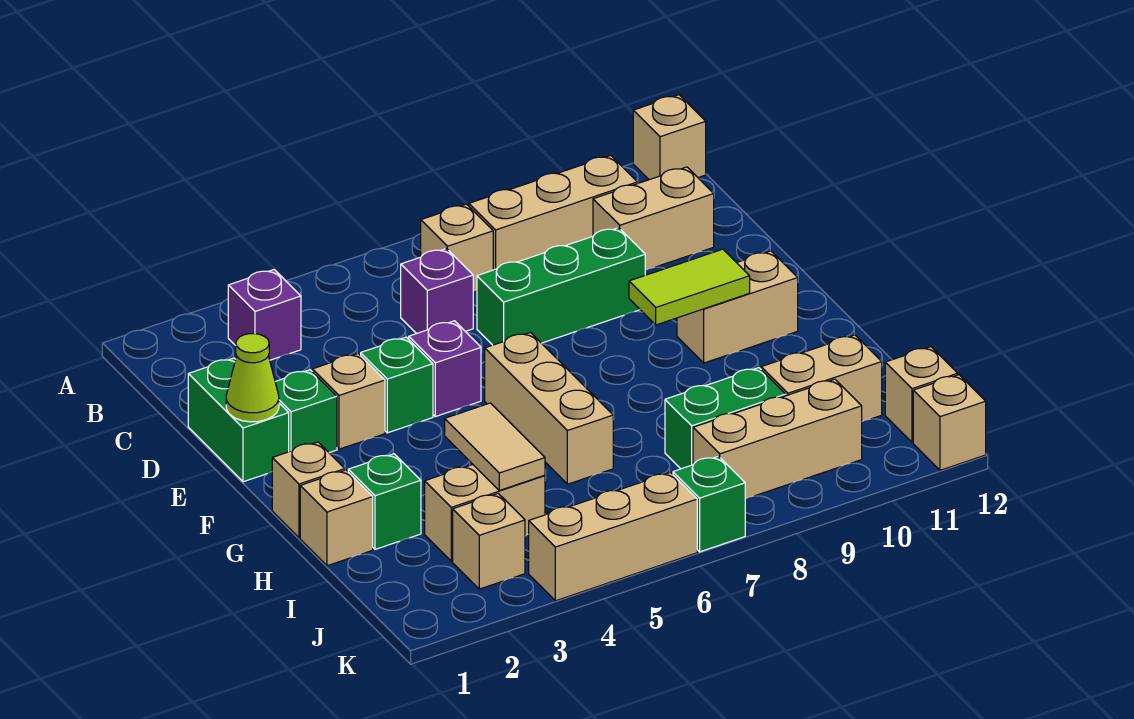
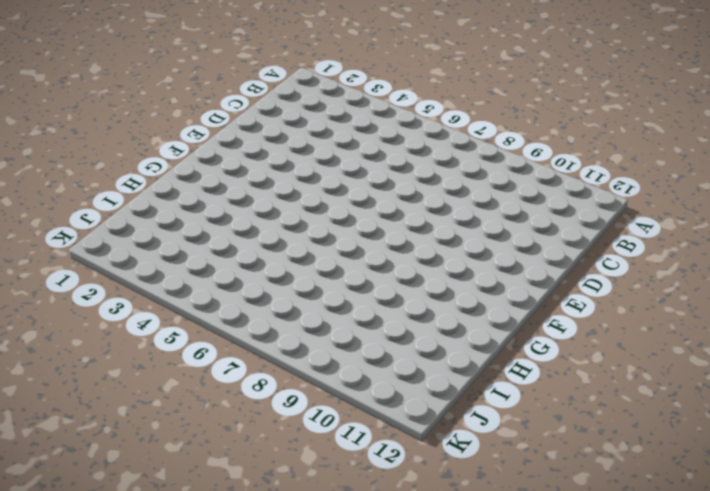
none -> tan brick A12 level 1
none -> purple brick B3 level 1
none -> tan brick B7 level 1

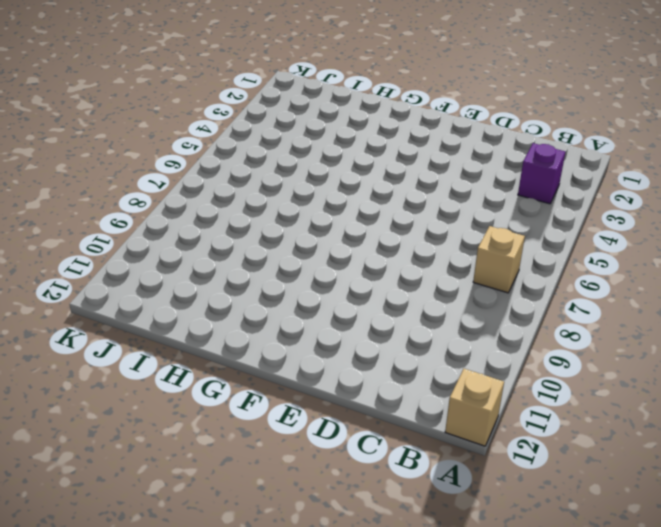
none -> tan brick B8:B10 level 1
none -> purple brick C6 level 1
none -> tan brick C10:C11 level 1

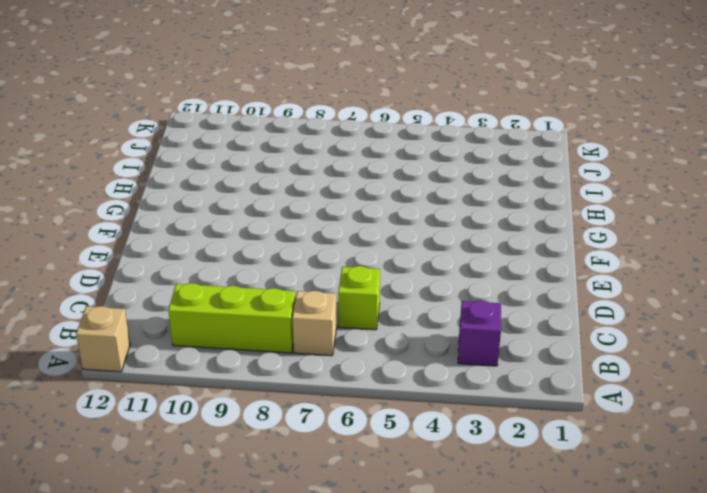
lime brick B8:B10 level 1 -> tan brick B8:B10 level 1
lime brick C6 level 1 -> purple brick C6 level 1
none -> tan brick C10:C11 level 1
none -> green brick D1:E1 level 1
none -> green brick D7:D9 level 1

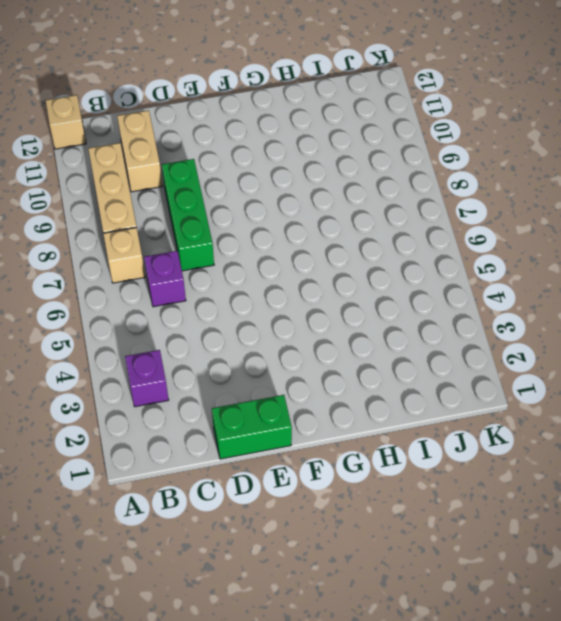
none -> green brick E2 level 1
none -> tan brick E3 level 1
none -> green brick E4 level 1

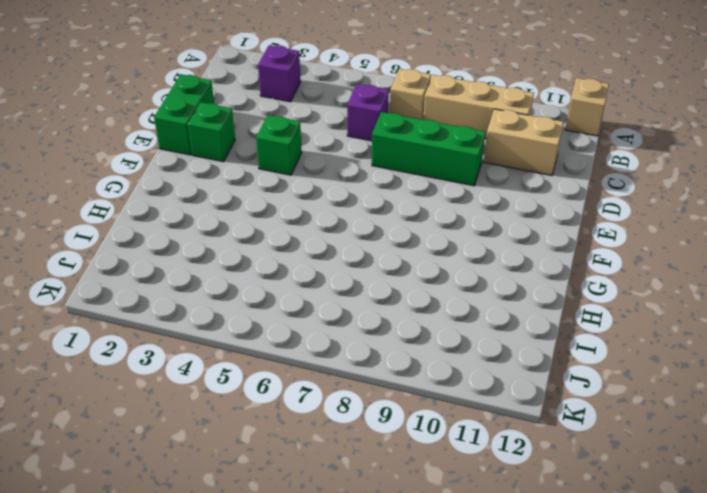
none -> tan brick E3 level 1
none -> purple brick E5 level 1
none -> tan brick F6:H6 level 1

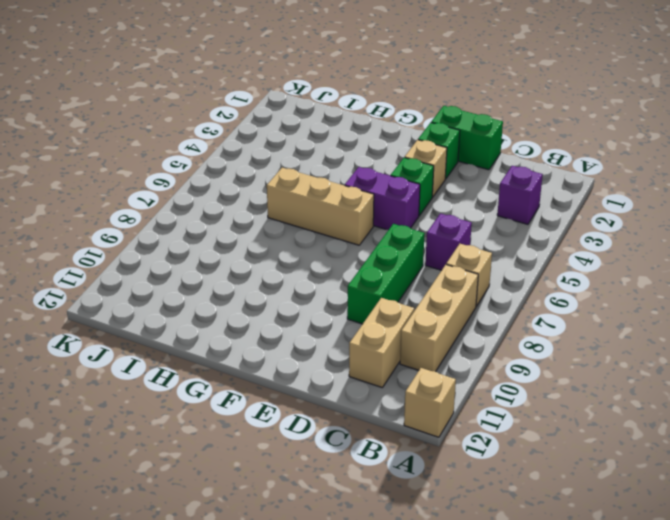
purple brick E5:F5 level 1 -> purple brick E5 level 1
none -> tan brick F10:F11 level 1
none -> tan brick G1 level 1
none -> tan brick H1 level 1

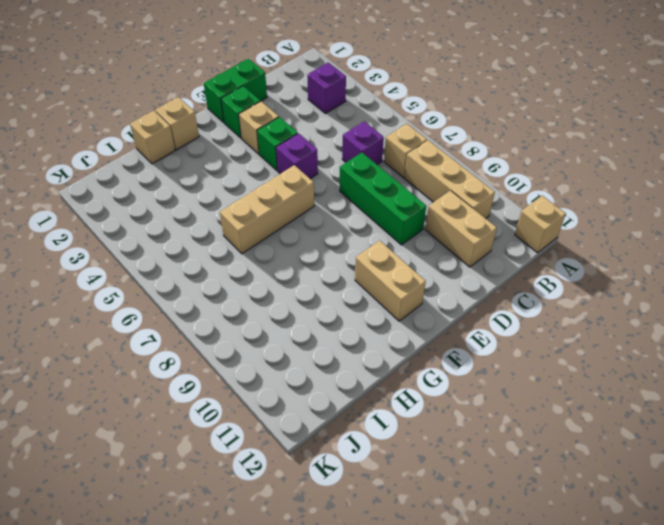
none -> green brick H2 level 1
none -> tan brick I3:I4 level 1
none -> green brick I8:I9 level 1

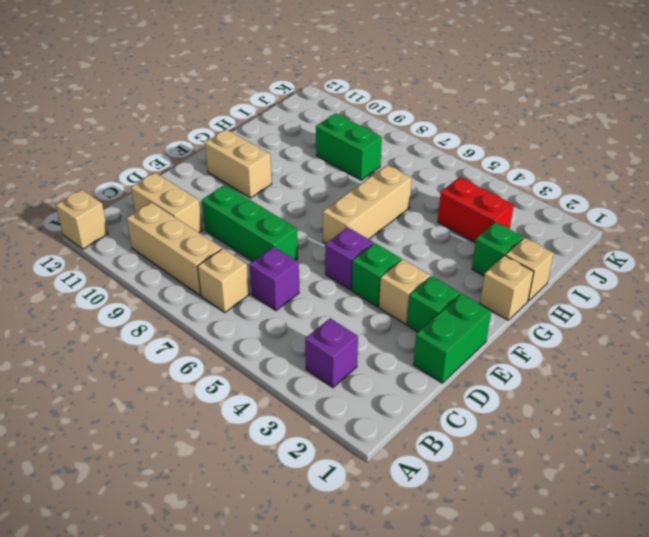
red brick I3:I4 level 1 -> tan brick I3:I4 level 1
none -> tan brick I10:I11 level 1
none -> tan brick J3 level 1
none -> tan brick J8:J10 level 1

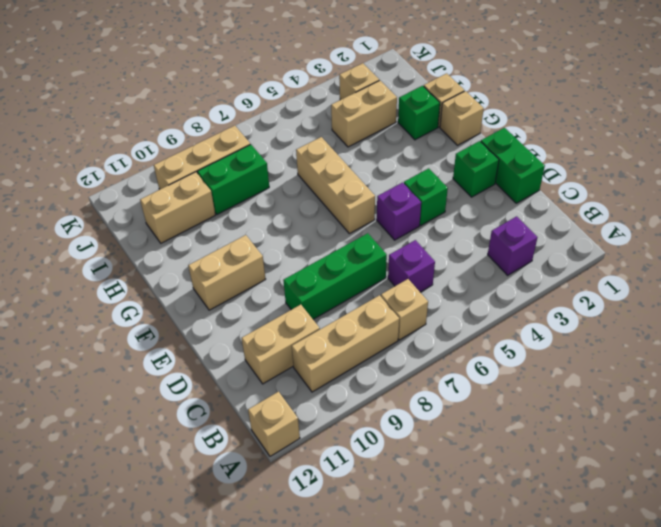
none -> tan brick E3 level 1
none -> tan brick J12 level 1
none -> tan brick K4:K6 level 1

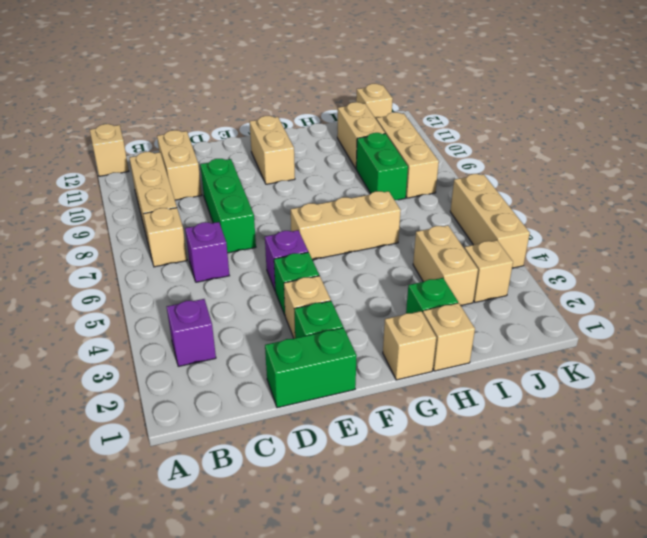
none -> green brick K7 level 1
none -> tan brick K12 level 1
none -> lime cone E1 level 2

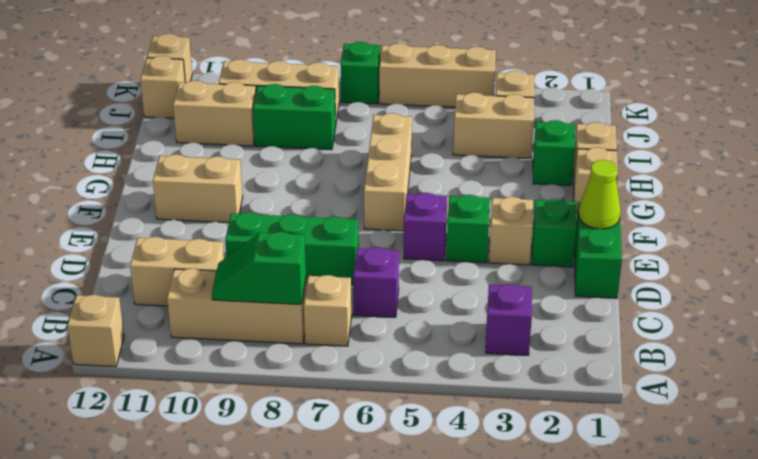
green slope B8:B9 level 2 top 8 -> none
none -> lime tile F9:F10 level 2
none -> tan tile H4:I4 level 2

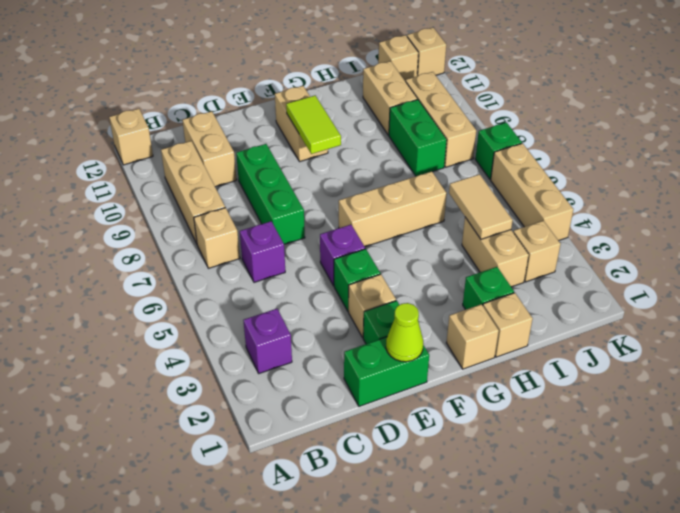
tan tile I4:I5 level 2 -> tan tile H4:I4 level 2

